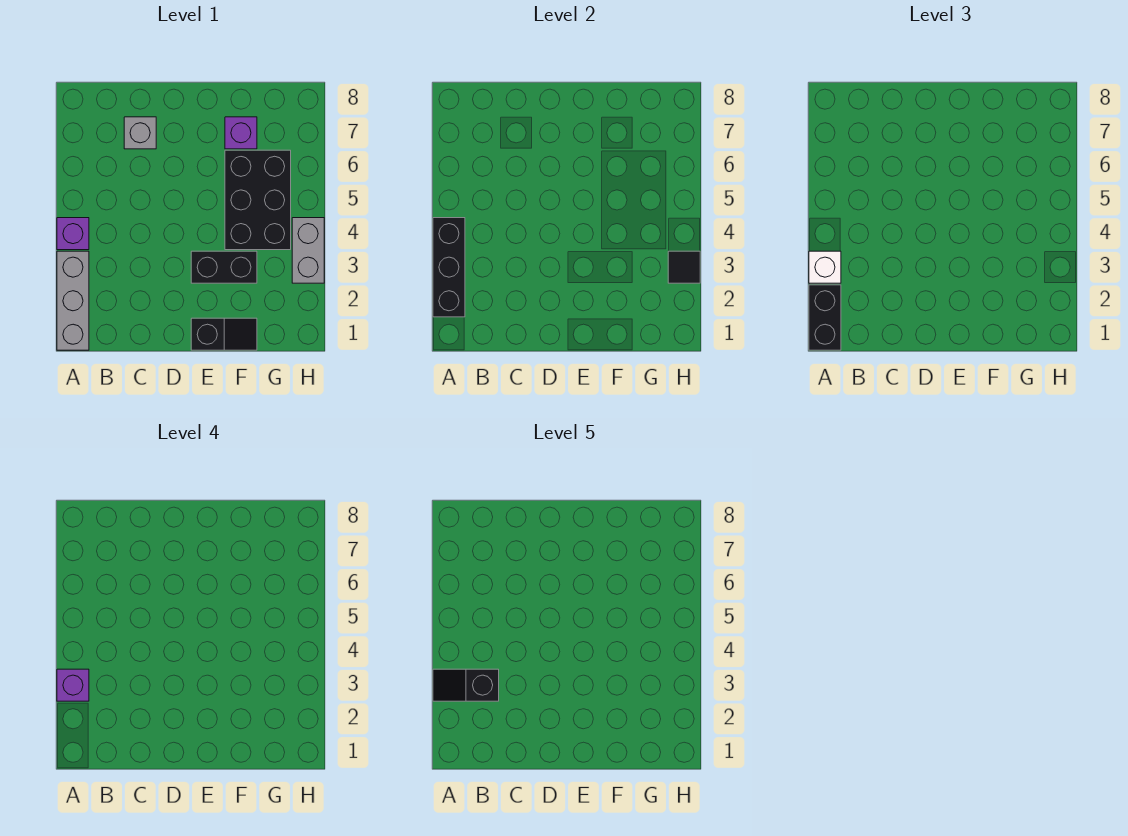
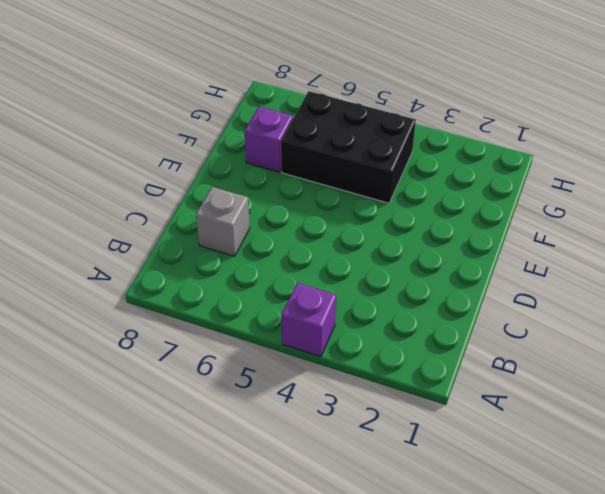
none -> grey brick A1:A3 level 1
none -> black slope E1:F1 level 1 top E
none -> black brick E3:F3 level 1

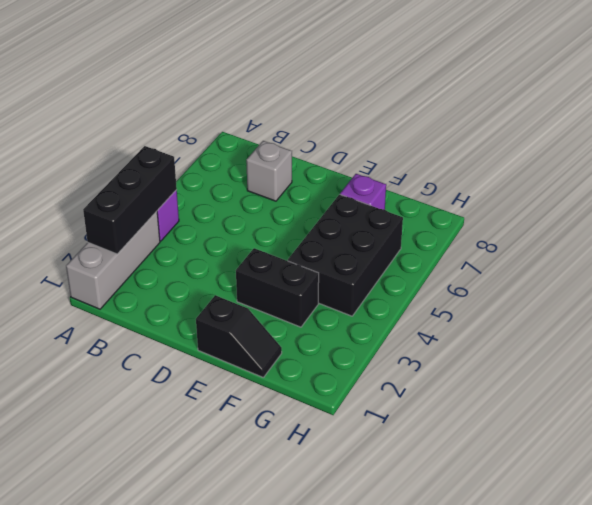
none -> grey brick H3:H4 level 1
none -> black tile H3 level 2
none -> black brick A1:A2 level 3

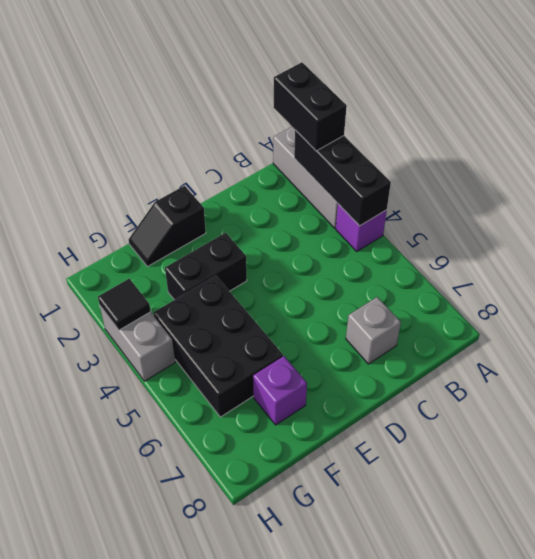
none -> white brick A3 level 3
none -> purple brick A3 level 4
none -> black slope A3:B3 level 5 top B

